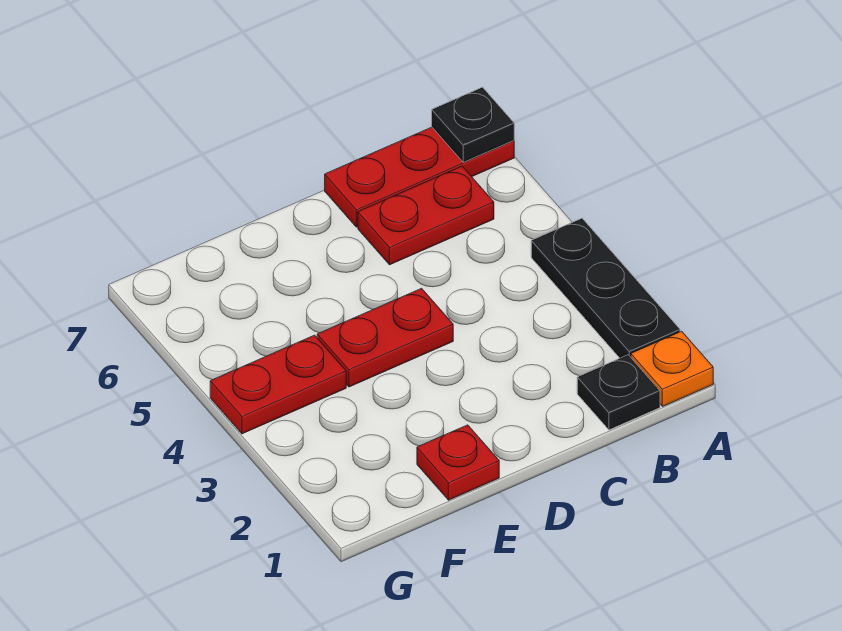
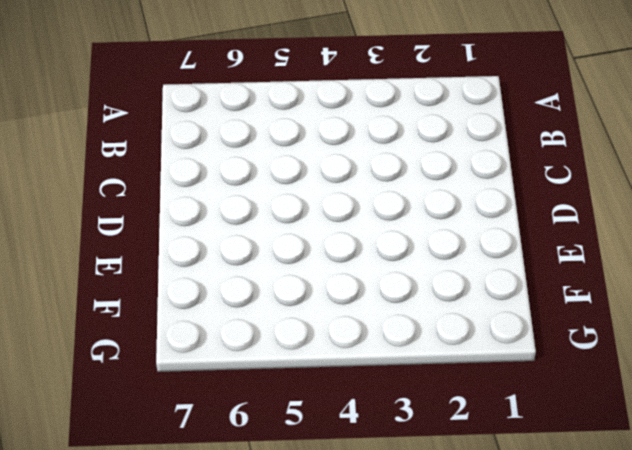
none -> orange plate A1 level 1
none -> black plate A2:A4 level 1

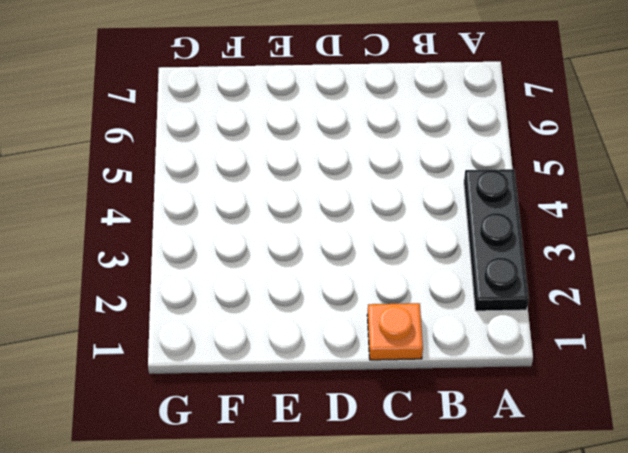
orange plate C1 level 1 -> orange plate A1 level 1
none -> red plate A7:C7 level 1
none -> black plate B1 level 1

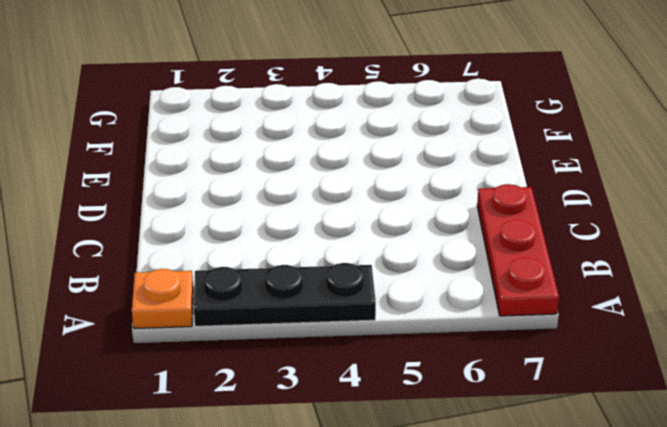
none -> black plate B1 level 1
none -> red plate B6:C6 level 1

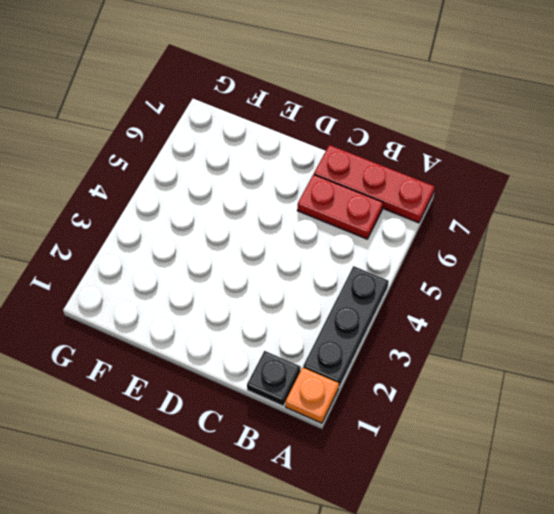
none -> red plate D4:E4 level 1
none -> red plate E1 level 1

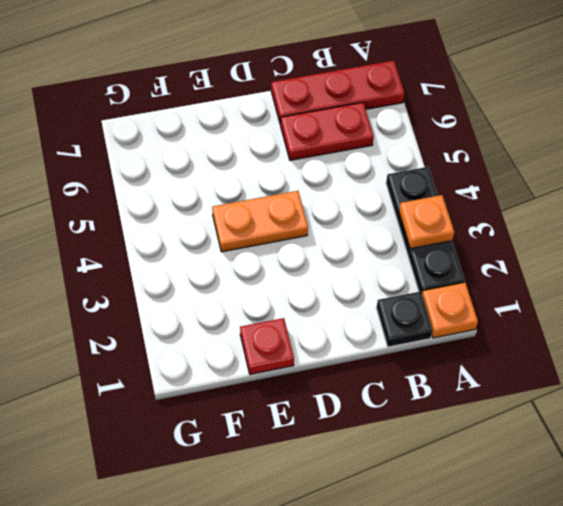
orange plate A3 level 2 -> none
orange plate D4:E4 level 1 -> red plate D4:E4 level 1
none -> red plate F4:G4 level 1
none -> black plate A7 level 2

